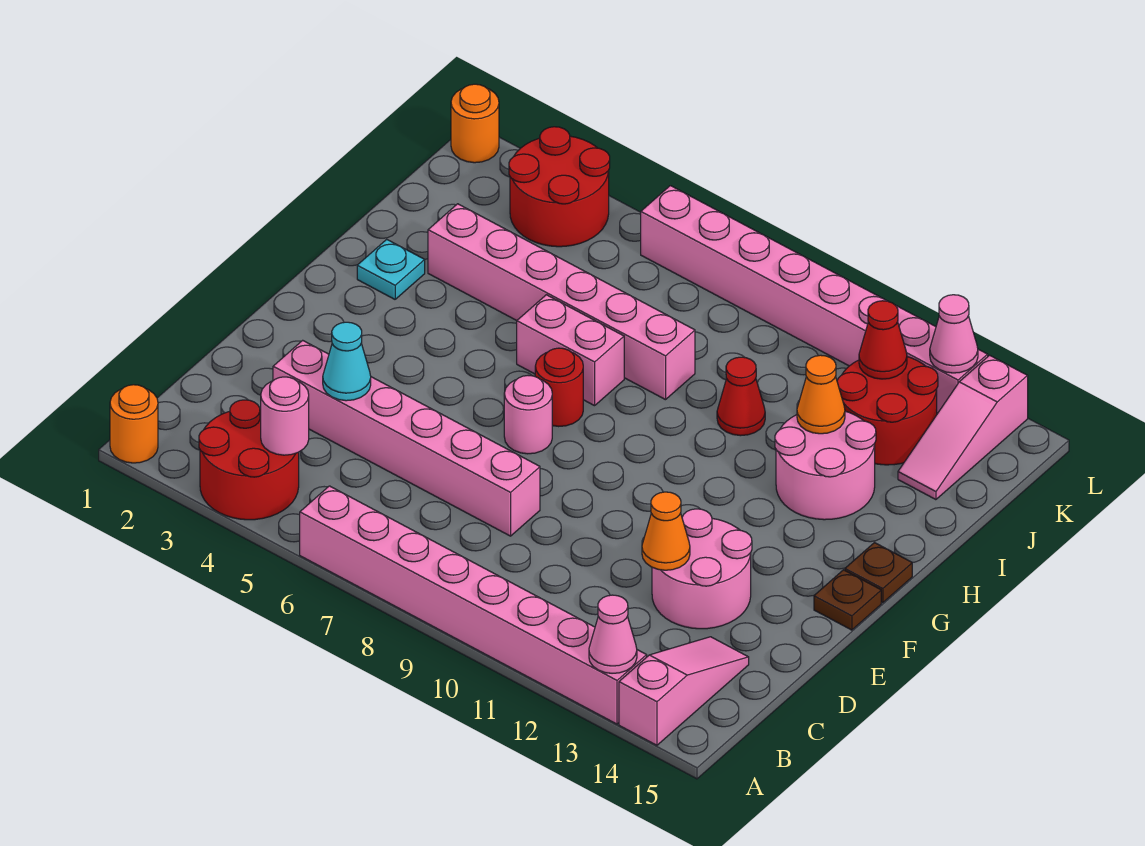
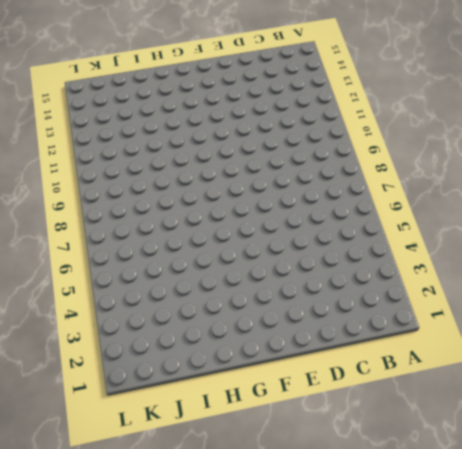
none -> orange round brick A1 level 1
none -> red round brick A3:B4 level 1
none -> pink brick A6:A13 level 1

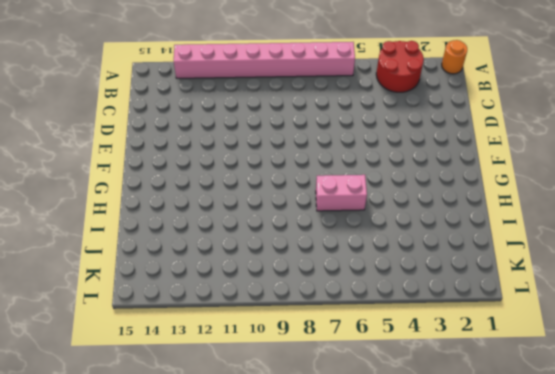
none -> pink slope A14:C14 level 1 top A
none -> pink brick D3:D8 level 1
none -> pink round brick D12:E13 level 1

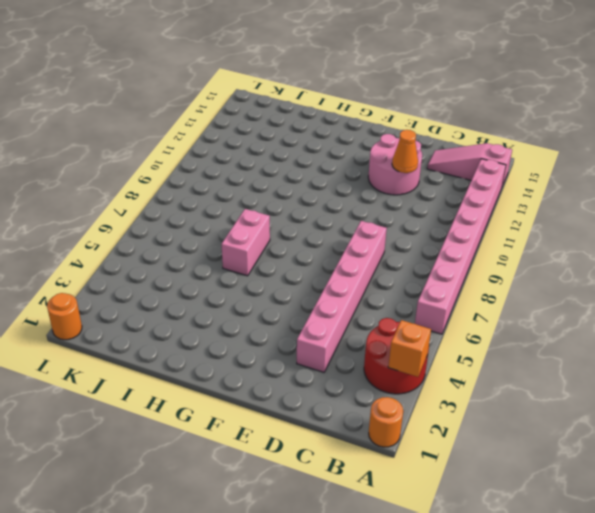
orange brick A3 level 2 -> none
none -> pink round brick F7 level 1
none -> brown plate F15 level 1
none -> red round brick G7 level 1

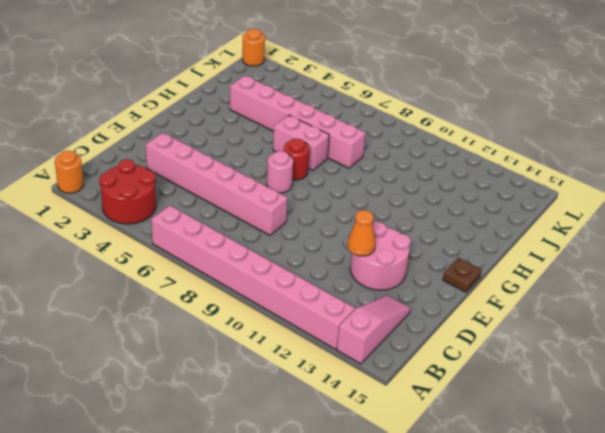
none -> brown plate G15 level 1
none -> cyan plate H2 level 1
none -> pink round brick H12:I13 level 1

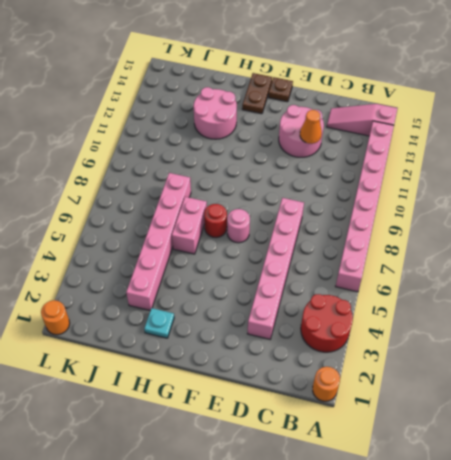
brown plate G14:G15 level 1 -> brown plate G15 level 1
none -> red cone I10 level 1
none -> red round brick J12:K13 level 1
none -> pink slope J14:L14 level 1 top L

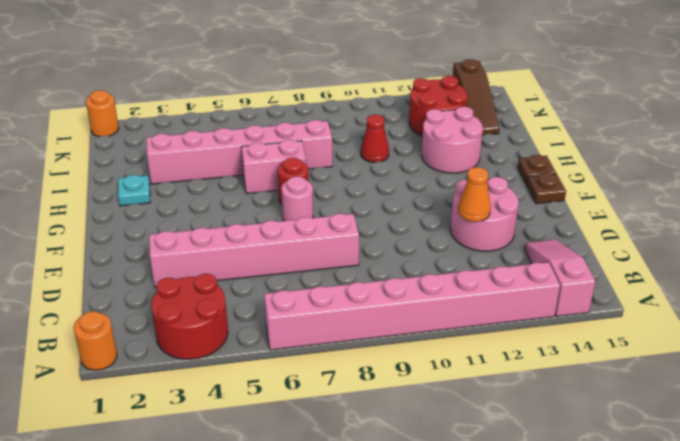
brown slope J14:L14 level 1 top L -> pink slope J14:L14 level 1 top L
none -> red round brick K3:L4 level 1
none -> pink brick L6:L13 level 1
none -> pink cone A13 level 2

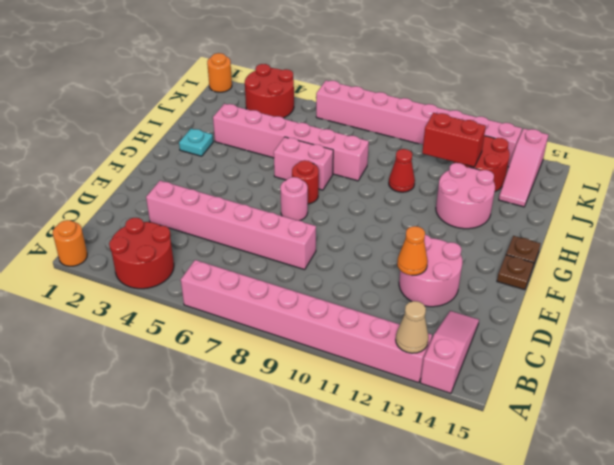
tan cone A13 level 2 -> pink cone A13 level 2
red brick J11:J12 level 2 -> none
none -> pink round brick B4 level 2
none -> cyan cone D4 level 2
none -> orange cone I12 level 2

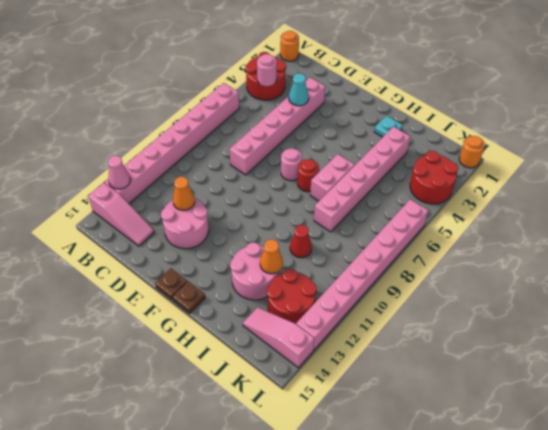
none -> red cone K12 level 2
none -> pink cone L13 level 2

